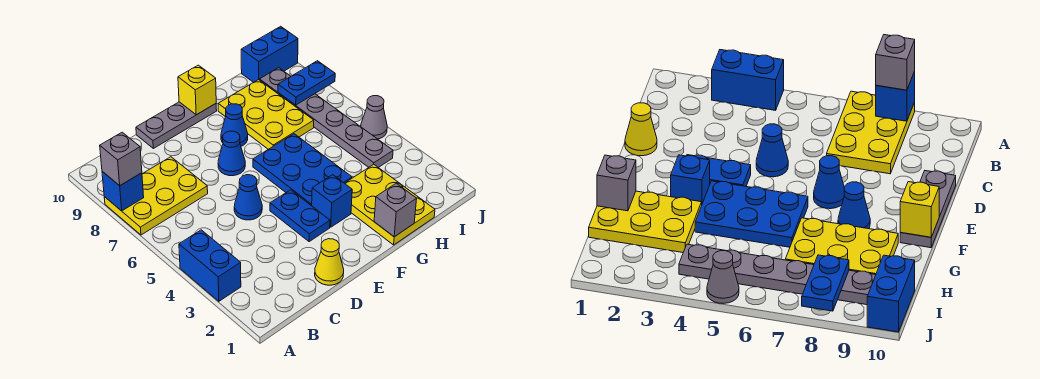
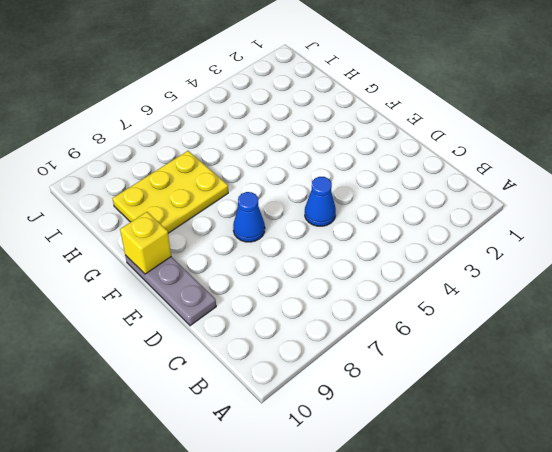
none -> blue brick A3:A4 level 1
none -> yellow plate A7:C8 level 1
none -> yellow cone D1 level 1

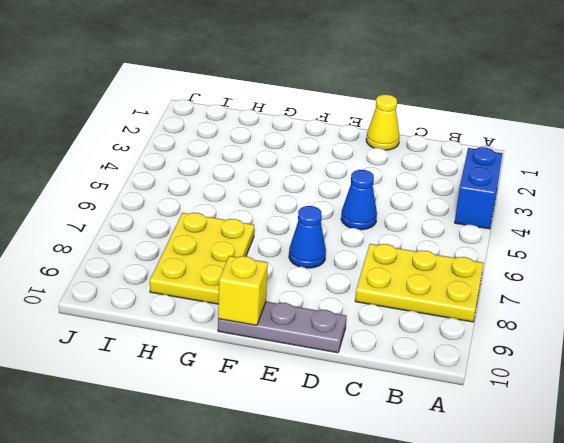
none -> blue plate E3:E4 level 1
none -> blue brick F3 level 1
none -> blue plate F4:G6 level 1

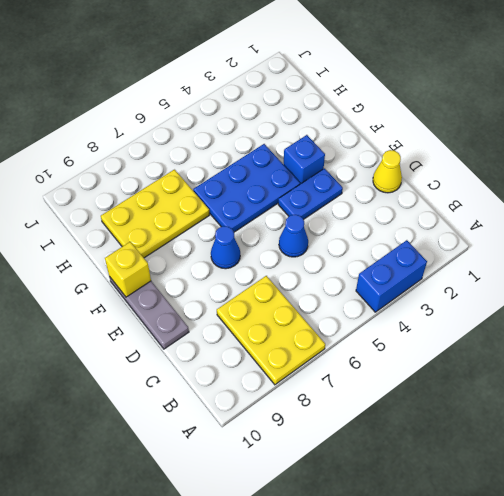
none -> blue cone F8 level 1
none -> yellow plate G1:H3 level 1
none -> grey plate I4:I9 level 1

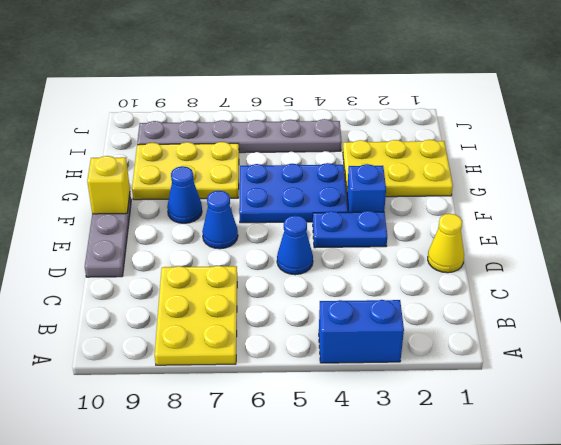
none -> blue brick I10:J10 level 1
none -> grey cone J5 level 1
none -> blue brick A8 level 2

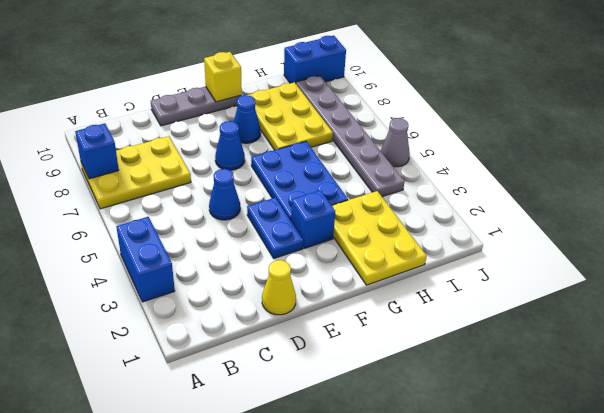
none -> grey brick G1 level 2
none -> blue plate I8:J8 level 2
none -> grey brick A8 level 3

